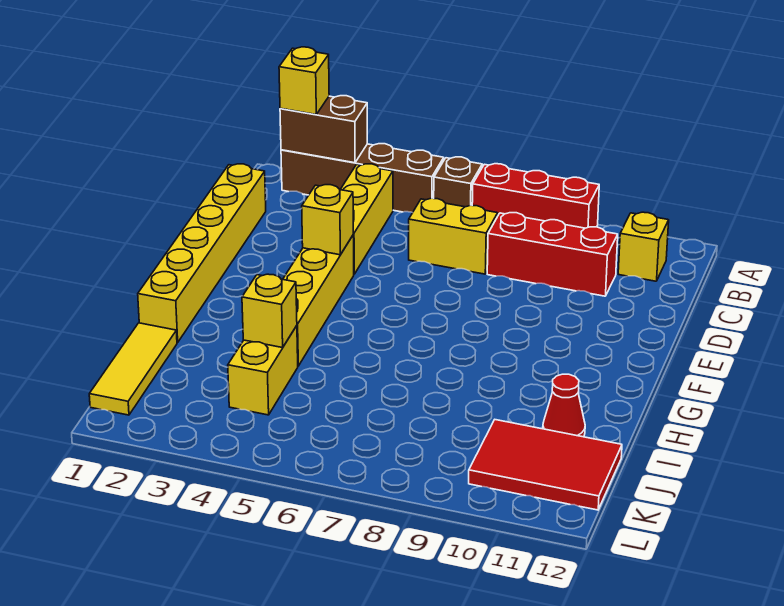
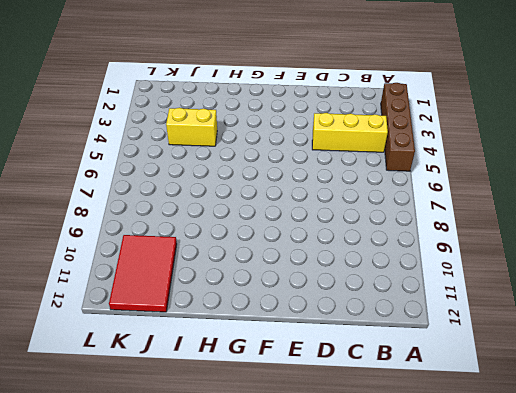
none -> brown brick A6 level 1
none -> red brick A7:A9 level 1
none -> yellow brick B11 level 1

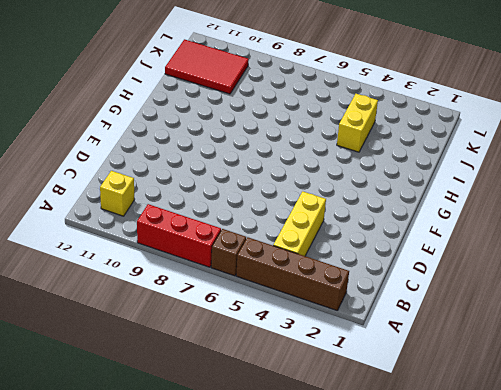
none -> yellow brick C1:H1 level 1
none -> yellow brick C6:C7 level 1
none -> red brick C8:C10 level 1

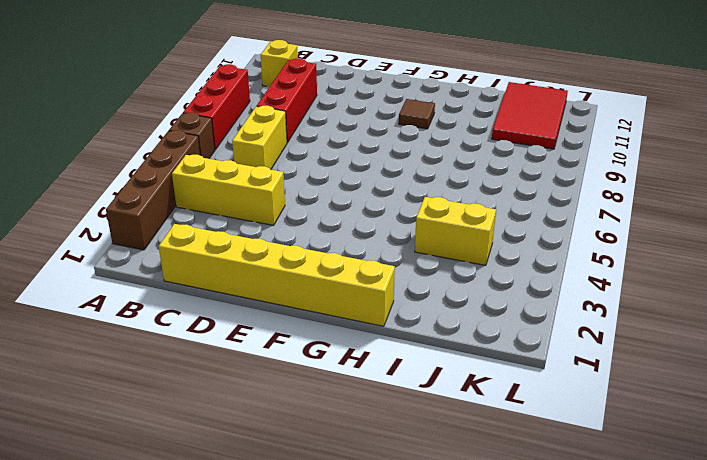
brown tile G10 level 1 -> none
none -> yellow brick E4:H4 level 1
none -> yellow tile I1:K1 level 1
none -> red cone I11 level 1

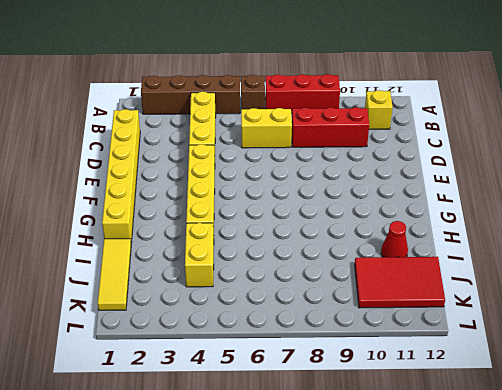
none -> brown brick A2:A3 level 2
none -> yellow brick E4 level 2
none -> yellow brick I4 level 2

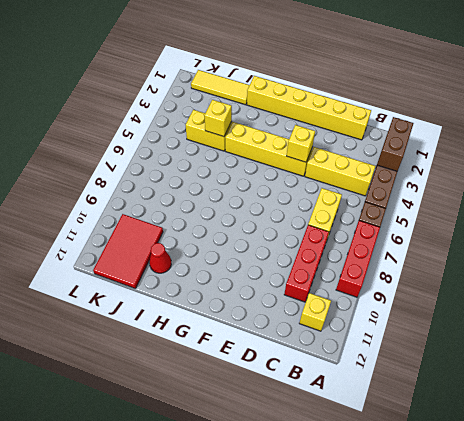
none -> yellow brick A2 level 3

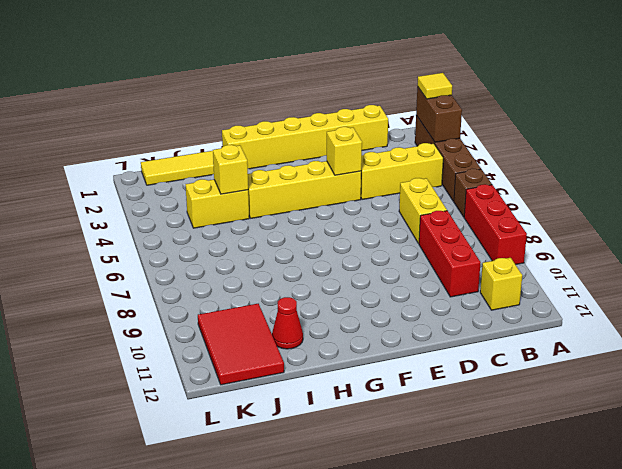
yellow tile A2 level 3 -> yellow brick A2 level 3

